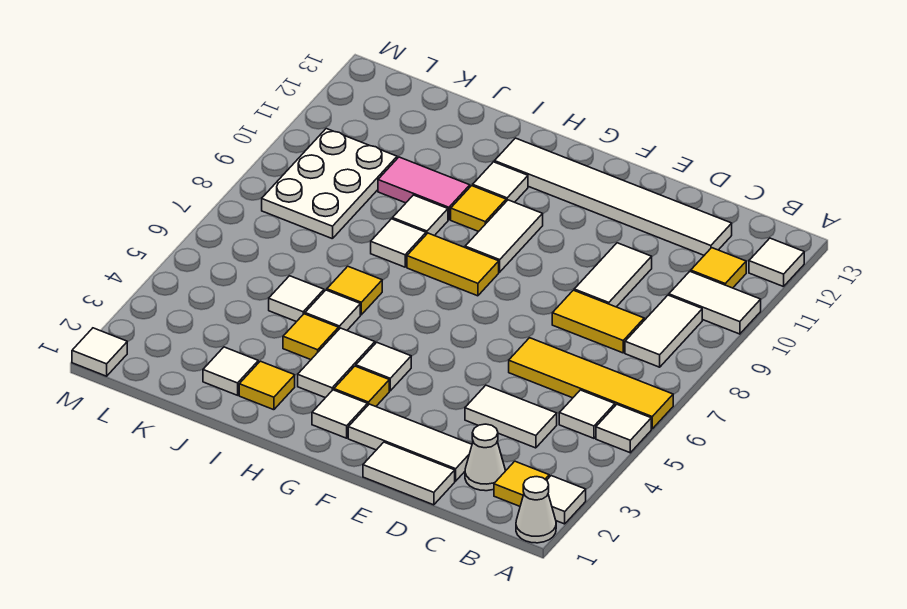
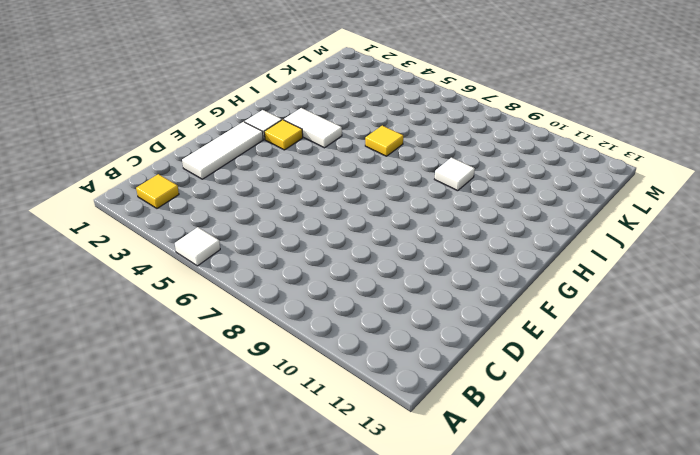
none -> white cone A1 level 1
none -> white tile A2 level 1
none -> yellow tile A6:D6 level 1
none -> white tile A10:B10 level 1

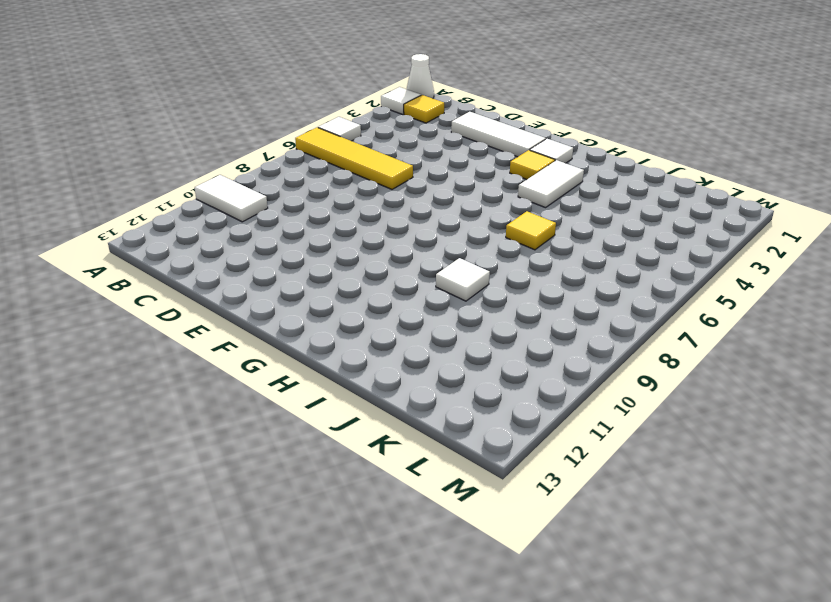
none -> white tile A12 level 1
none -> white tile B5 level 1
none -> white tile B8:B9 level 1
none -> yellow tile B11 level 1

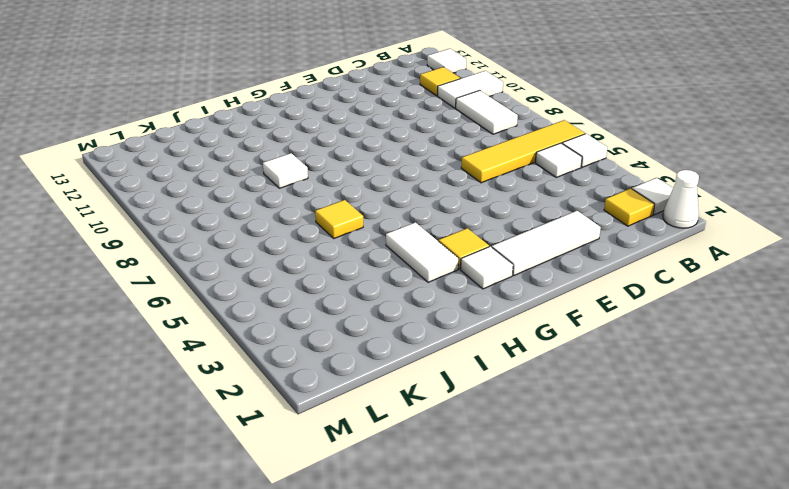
none -> white cone C2 level 1
none -> white tile C4:D4 level 1
none -> yellow tile C8:D8 level 1
none -> white tile C12:H12 level 1

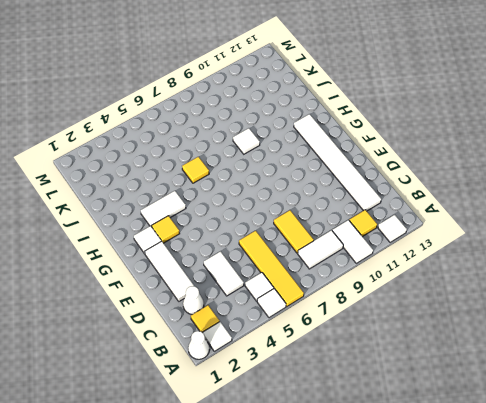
none -> white tile D1:E1 level 1
none -> white tile D9:D10 level 1
none -> white tile G4 level 1
none -> yellow tile G8:H8 level 1

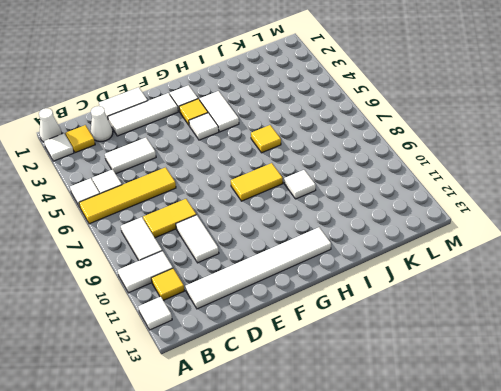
none -> white tile G9:G10 level 1
none -> yellow tile H10 level 1
none -> white tile H11 level 1
none -> yellow tile I2 level 1

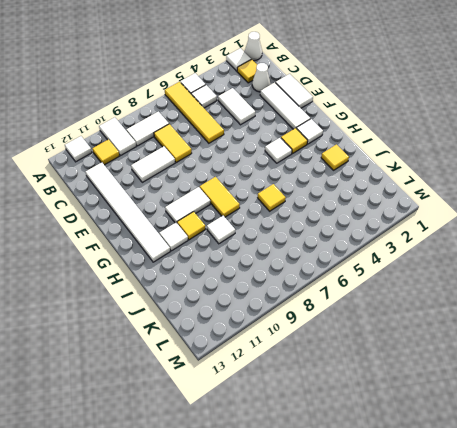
none -> white tile H3:H4 level 1
none -> yellow tile I4 level 1
none -> white tile I5 level 1
none -> white tile I8 level 1

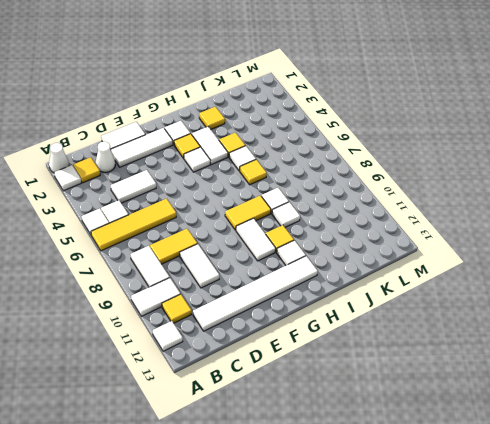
none -> pink tile I10:J10 level 1
none -> white tile J2 level 1
none -> white tile J5 level 1
none -> white plate K8:L10 level 1

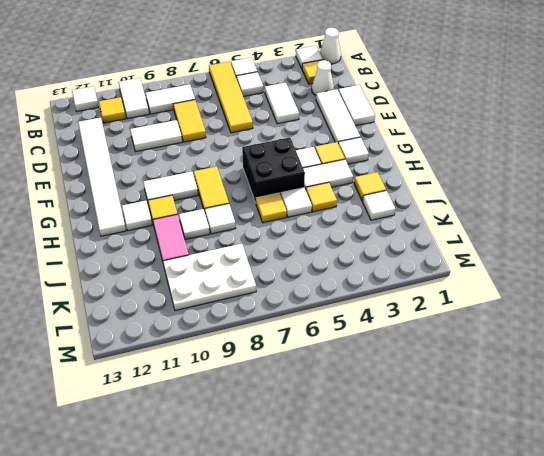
black brick G5:H6 level 1 -> none
none -> white tile J5 level 1
none -> white tile M1 level 1

